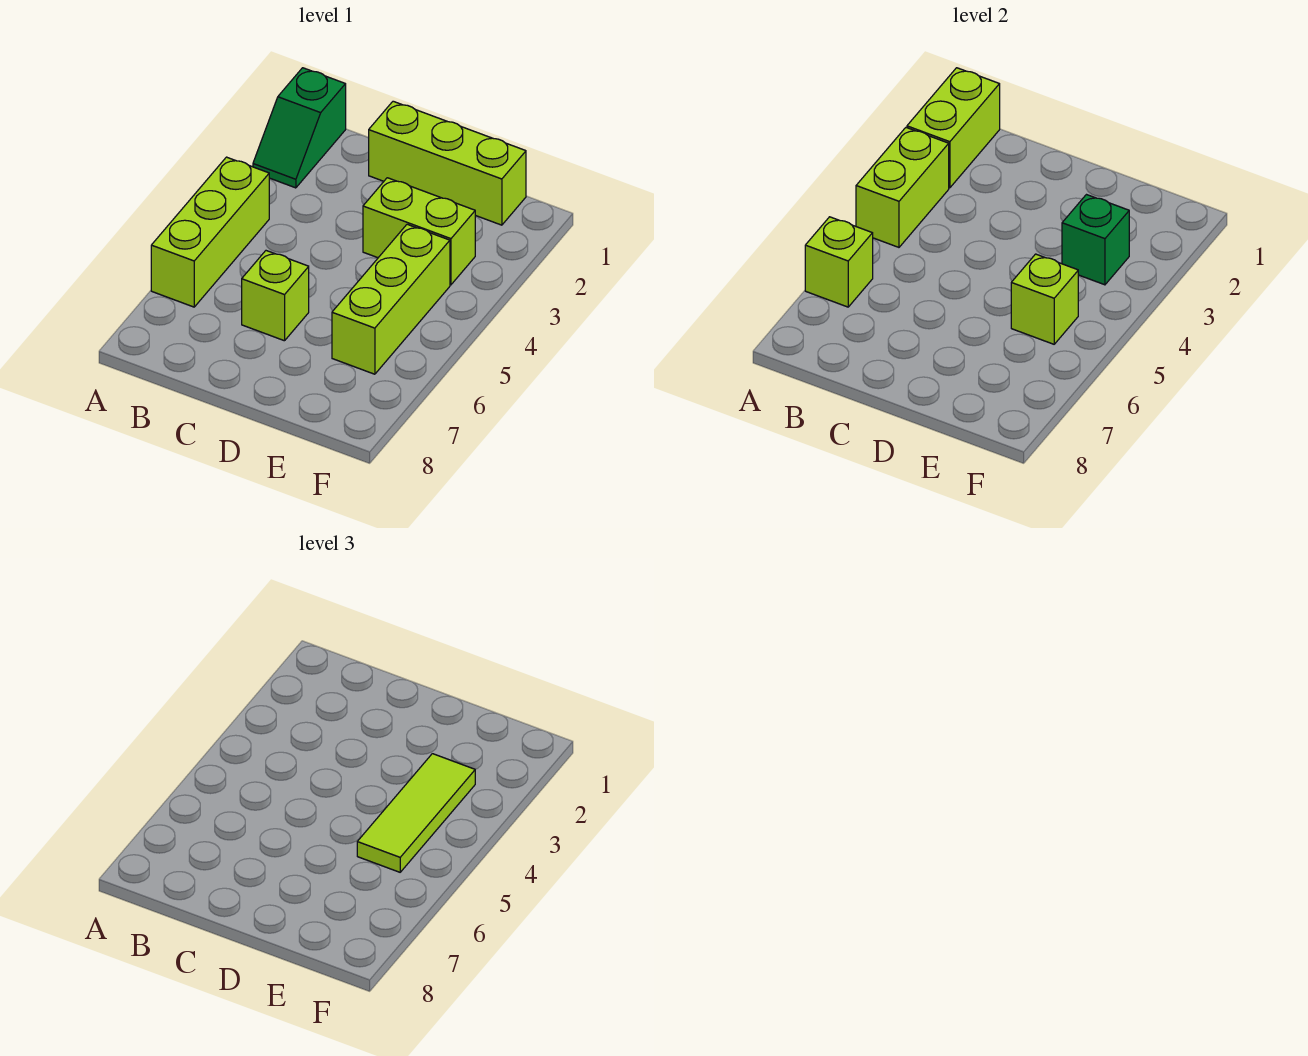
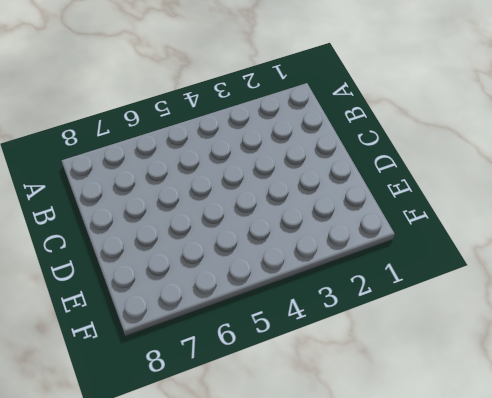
none -> green slope A1:A2 level 1 top 1
none -> lime brick A4:A6 level 1
none -> lime brick C1:E1 level 1

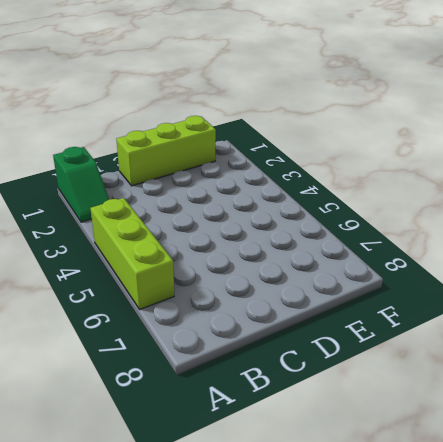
none -> lime brick C6 level 1
none -> lime brick D3:E3 level 1
none -> lime brick E4:E6 level 1

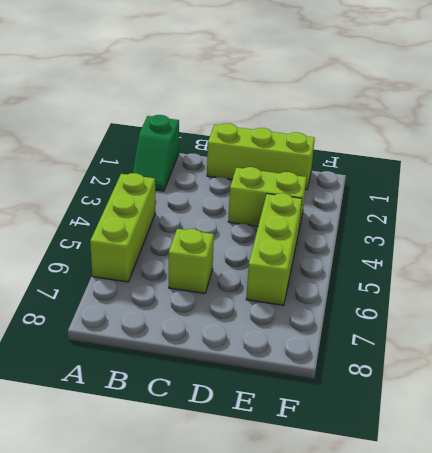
none -> lime brick A1:A2 level 2
none -> lime brick A3:A4 level 2
none -> lime brick A6 level 2

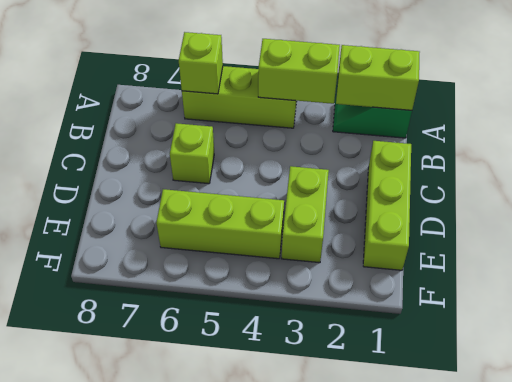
none -> green brick E3 level 2
none -> lime brick E5 level 2
none -> lime tile E3:E5 level 3

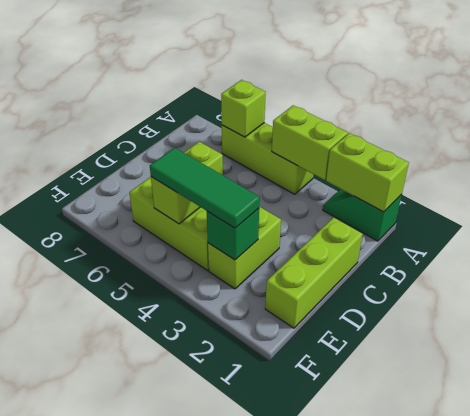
green tile E3:E5 level 3 -> lime tile E3:E5 level 3

